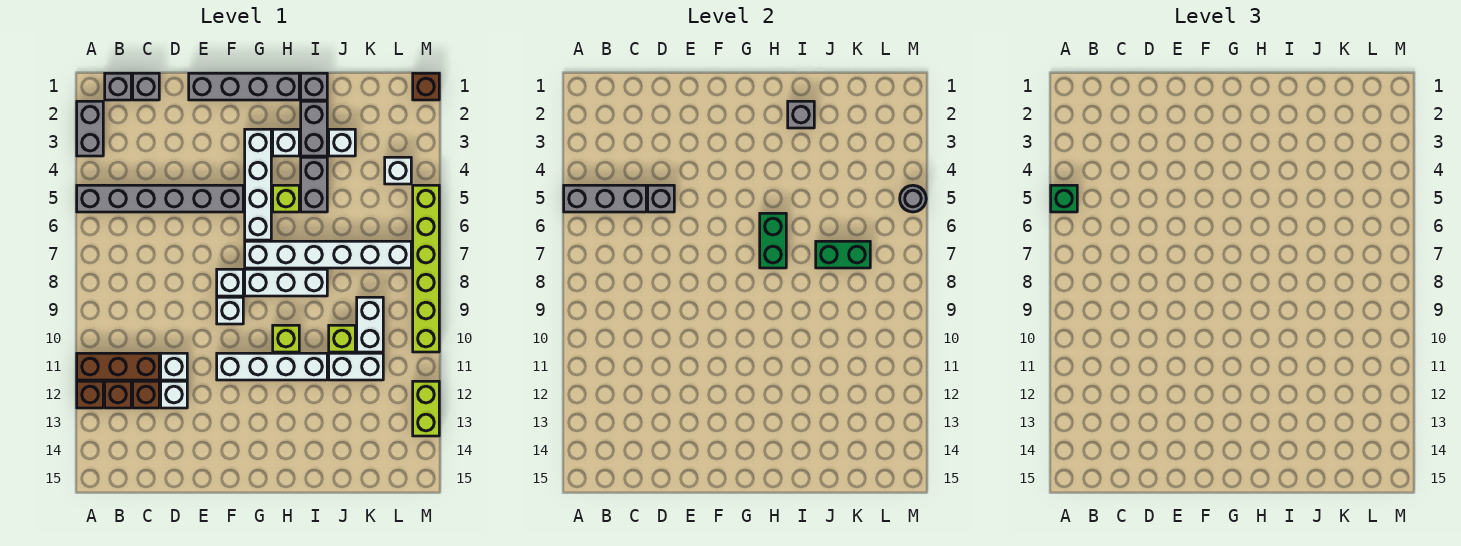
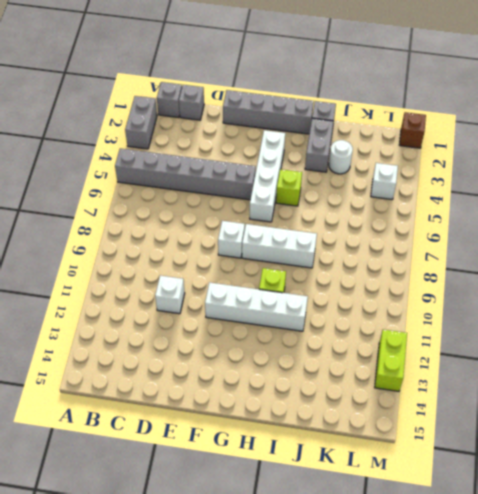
white round brick J3 level 1 -> white brick J3 level 1
none -> brown brick A11:C11 level 1
none -> brown brick A12 level 1
none -> brown brick B12 level 1
none -> brown brick C12 level 1

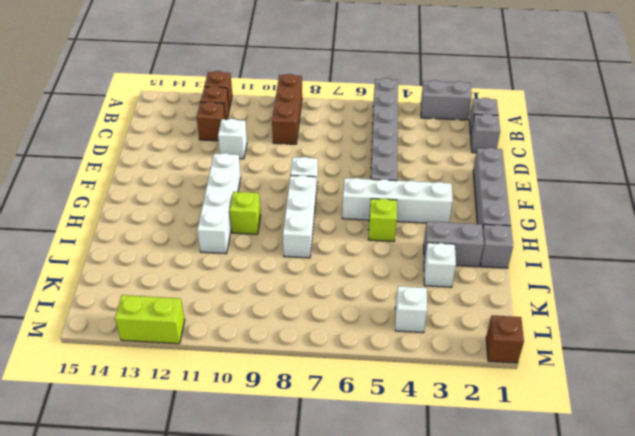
brown brick A9:C9 level 1 -> brown brick A11:C11 level 1
none -> white brick D12 level 1
none -> white brick F9 level 1
none -> white brick G7:L7 level 1
none -> white brick H3 level 1

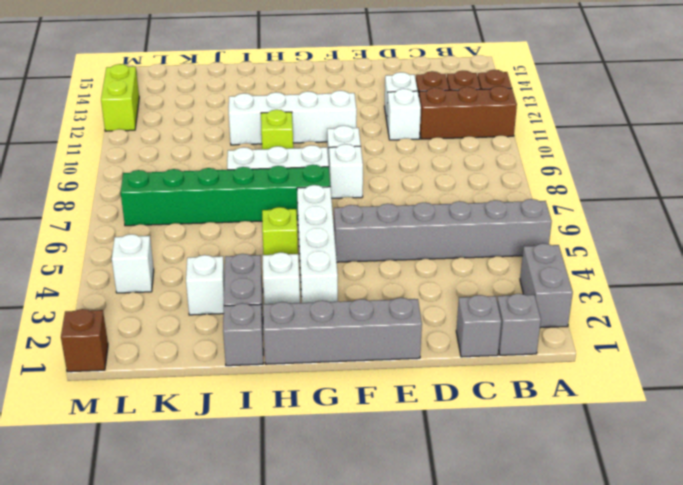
green brick G7:L7 level 1 -> white brick G7:L7 level 1
none -> grey brick I4:I5 level 1
none -> lime brick J10 level 1
none -> white brick J11:K11 level 1
none -> white brick K9:K10 level 1

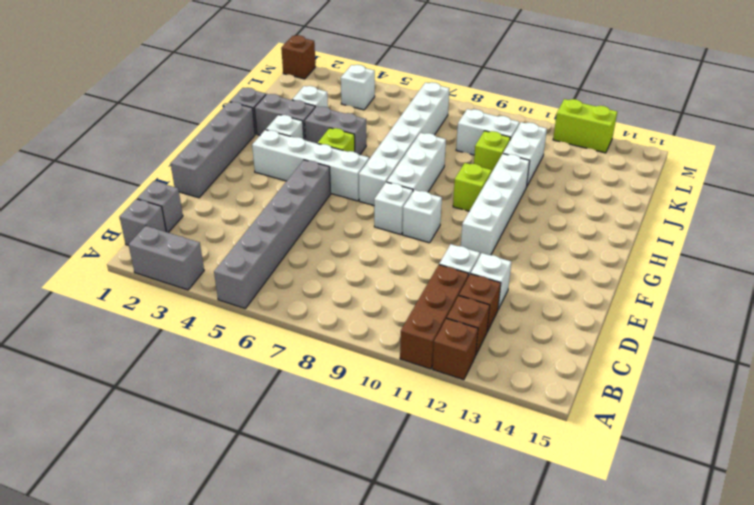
none -> lime brick M5:M10 level 1
none -> grey brick A5:C5 level 2
none -> grey brick D5 level 2
none -> green brick H6:H7 level 2

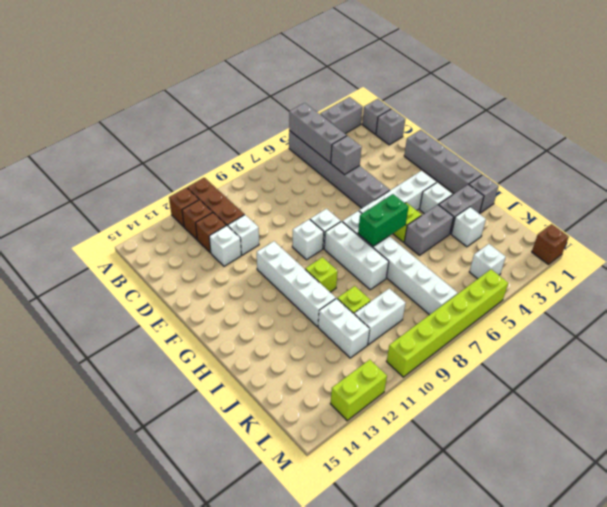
none -> grey brick I2 level 2
none -> green brick J7:K7 level 2
none -> grey round brick M5 level 2
none -> green brick A5 level 3

